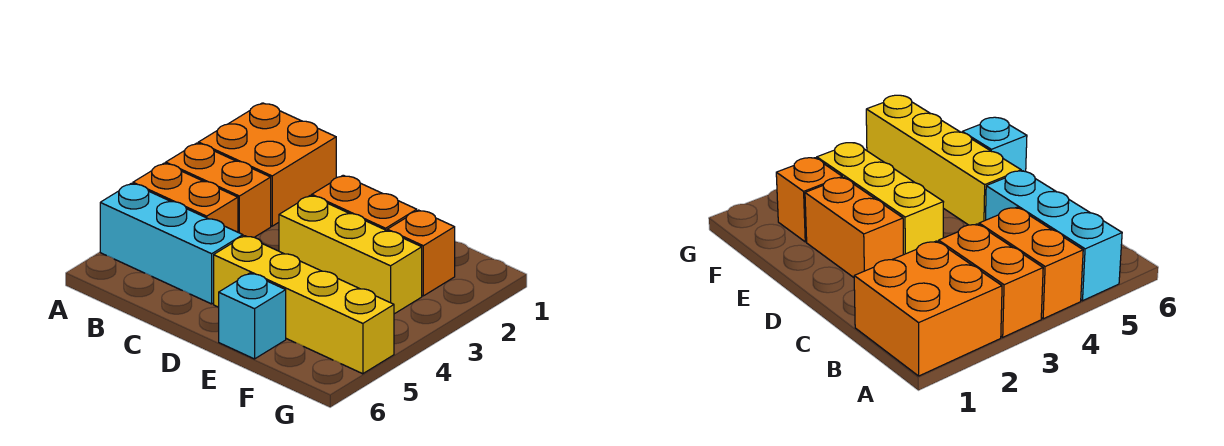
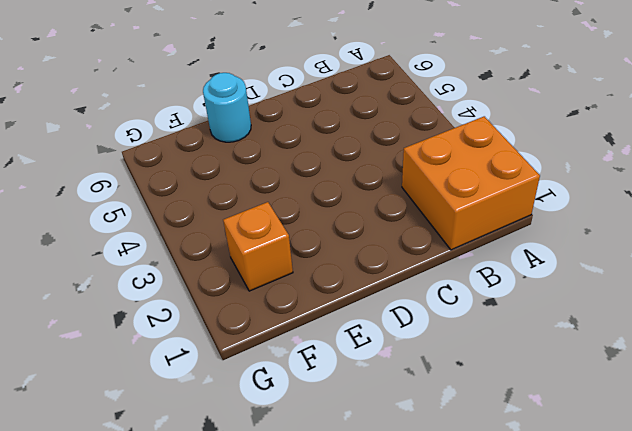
cyan round brick E6 level 1 -> cyan brick E6 level 1
none -> orange brick A3:B3 level 1
none -> orange brick A4:B4 level 1

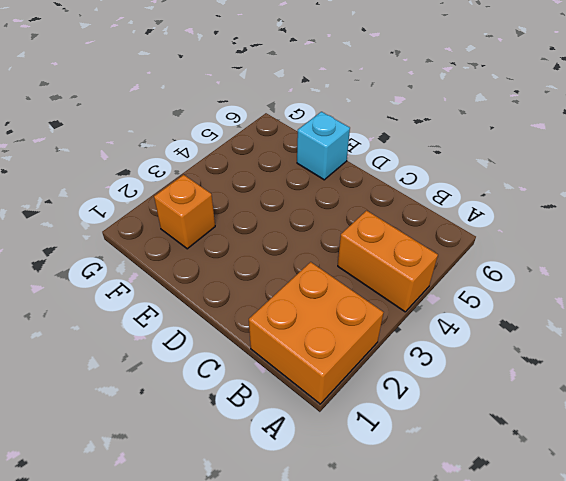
none -> orange brick A3:B3 level 1
none -> cyan brick A5:C5 level 1

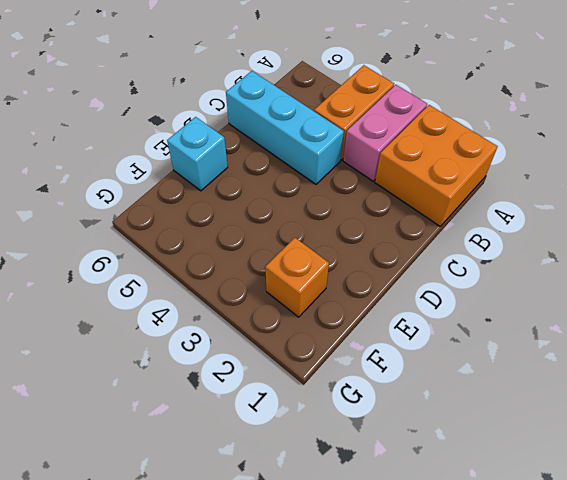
pink brick A3:B3 level 1 -> orange brick A3:B3 level 1
cyan brick C4:C6 level 1 -> cyan brick A5:C5 level 1
none -> orange brick D2:E2 level 1
none -> yellow brick D3:F3 level 1

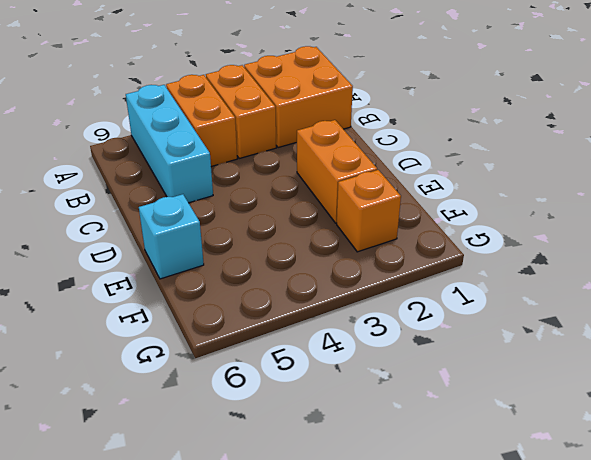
none -> yellow brick D3:F3 level 1
none -> yellow brick D5:G5 level 1

